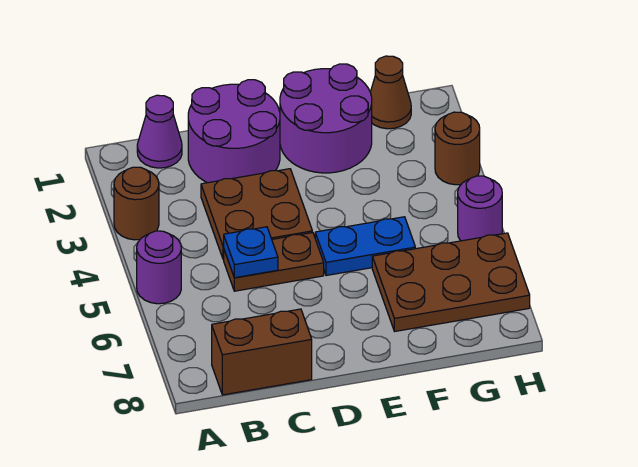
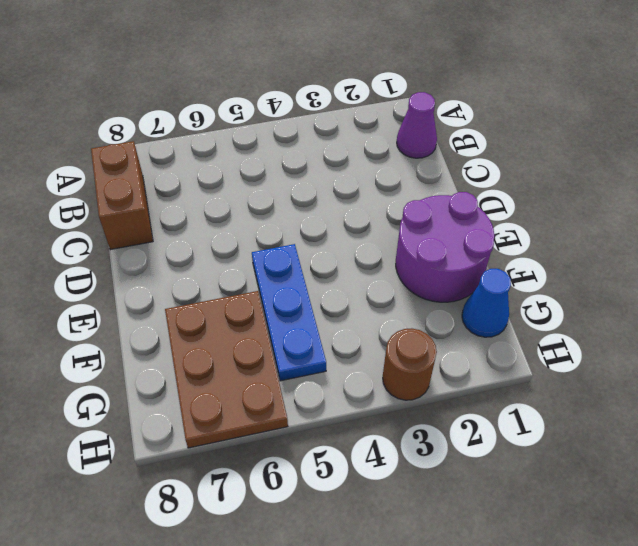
blue plate E5:G5 level 1 -> blue plate E5:F5 level 1
blue cone G1 level 1 -> brown cone G1 level 1
none -> brown round brick A3 level 1
none -> purple round brick A5 level 1
none -> purple round brick C1:D2 level 1

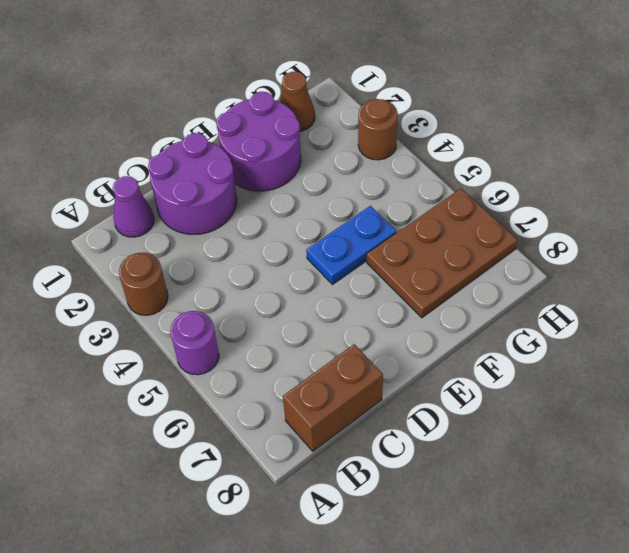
none -> brown plate C3:D4 level 1
none -> brown plate C5:D5 level 1
none -> purple round brick H5 level 1

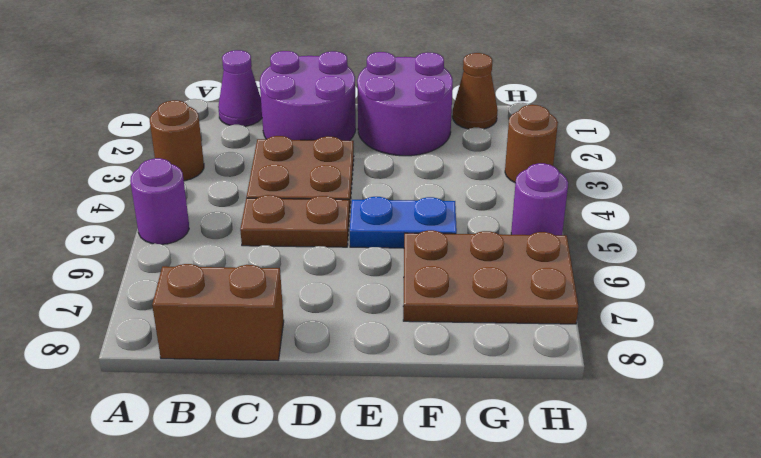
none -> blue plate C5 level 2

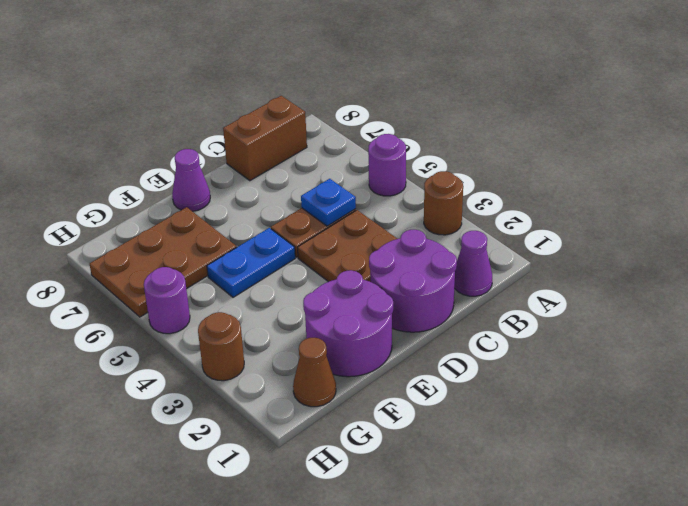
purple cone E8 level 1 -> none

